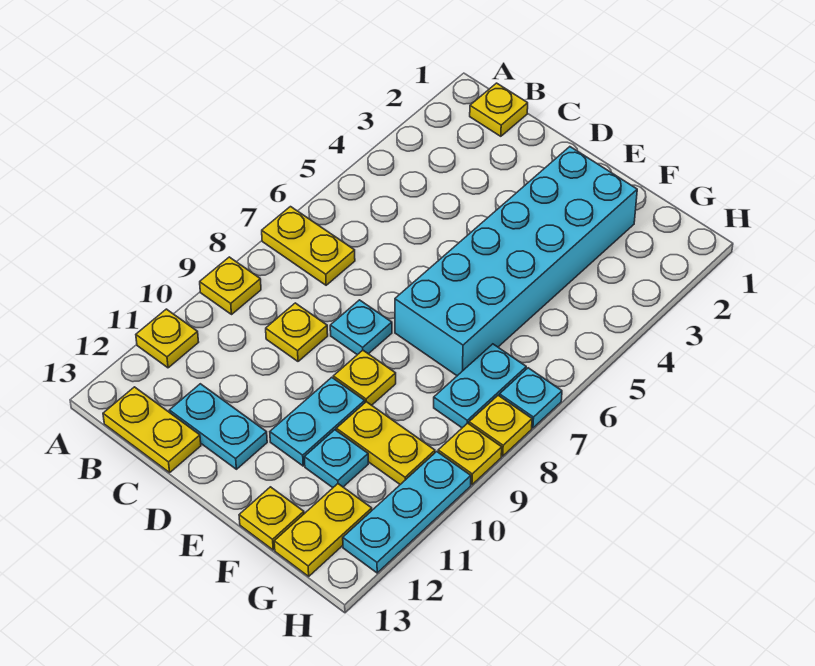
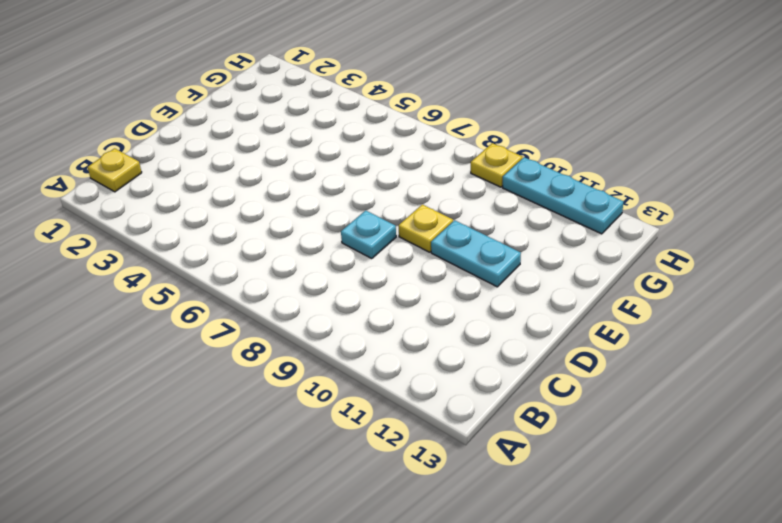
none -> yellow plate A7:B7 level 1
none -> yellow plate A9 level 1
none -> yellow plate A11 level 1

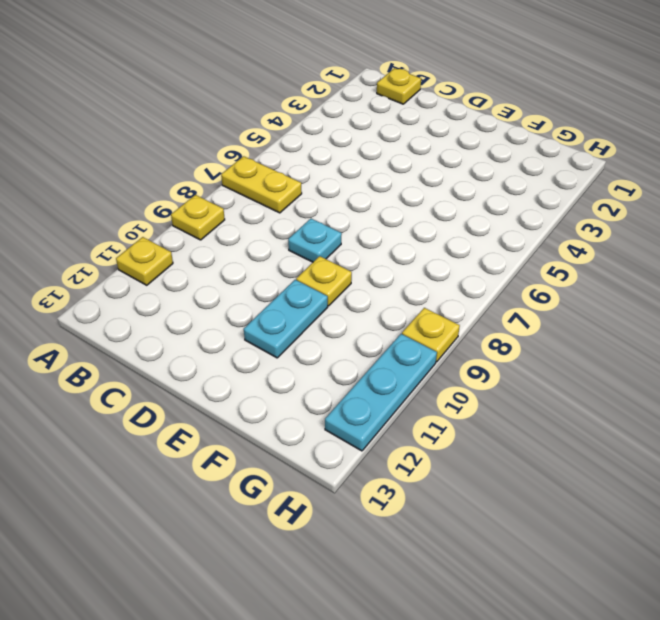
none -> yellow plate B13:C13 level 1
none -> yellow plate C9 level 1
none -> cyan plate C12:D12 level 1

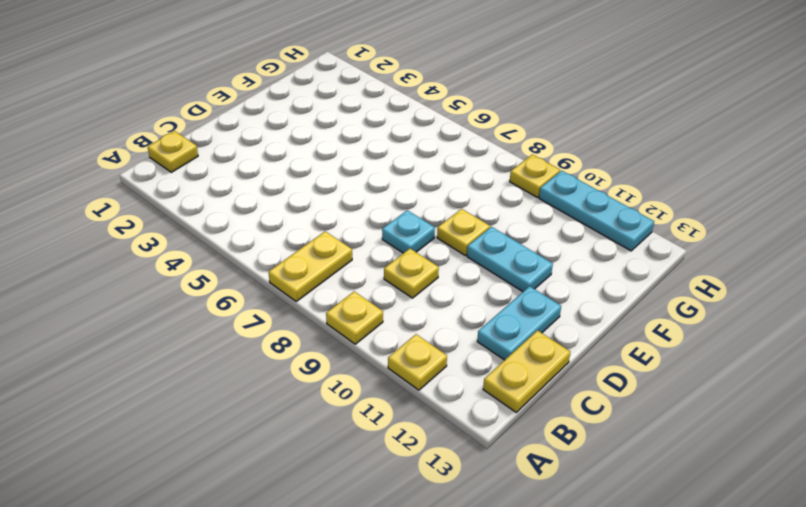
none -> cyan brick E2:F7 level 1
none -> yellow plate F10:G10 level 1
none -> cyan plate F11 level 1

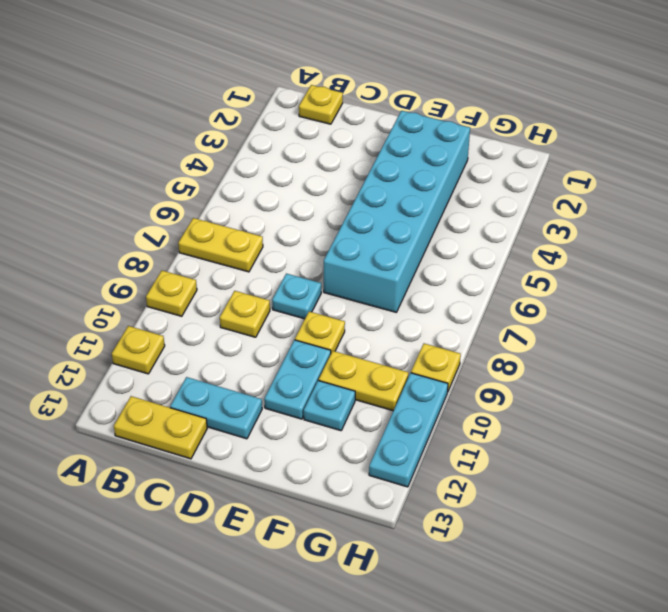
none -> yellow plate F13 level 1
none -> cyan plate G7:G8 level 1
none -> yellow plate G12:G13 level 1

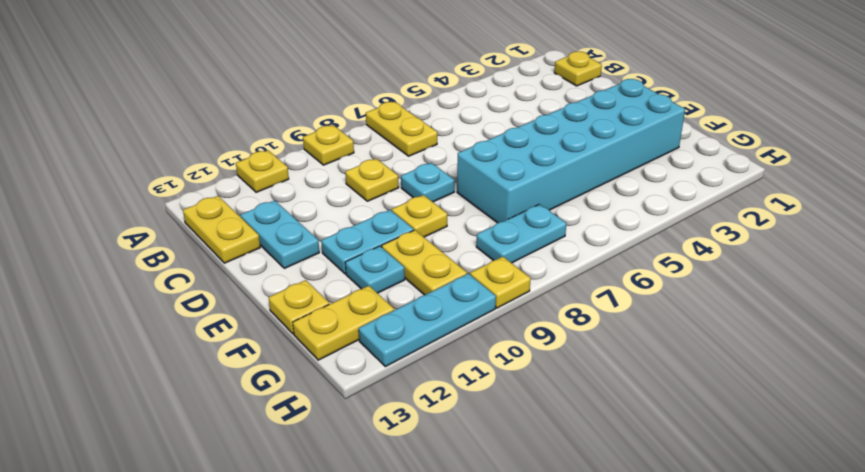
none -> cyan plate H7 level 1
none -> yellow plate H8 level 1

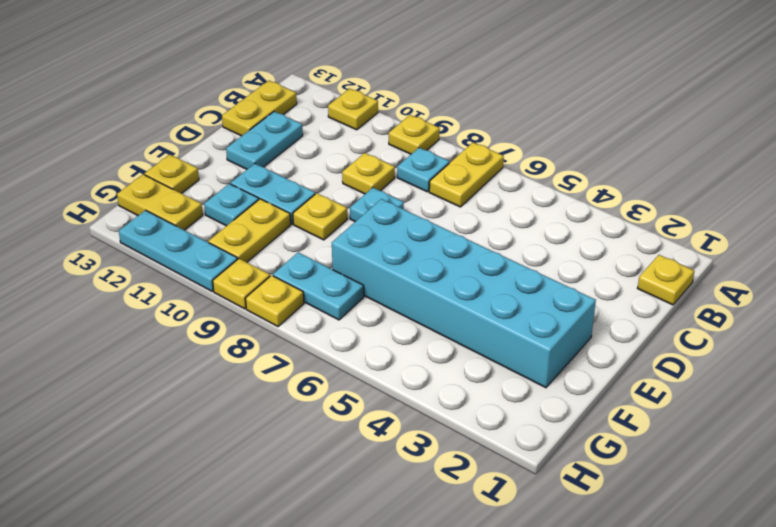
cyan plate B8 level 1 -> cyan plate H7 level 1

